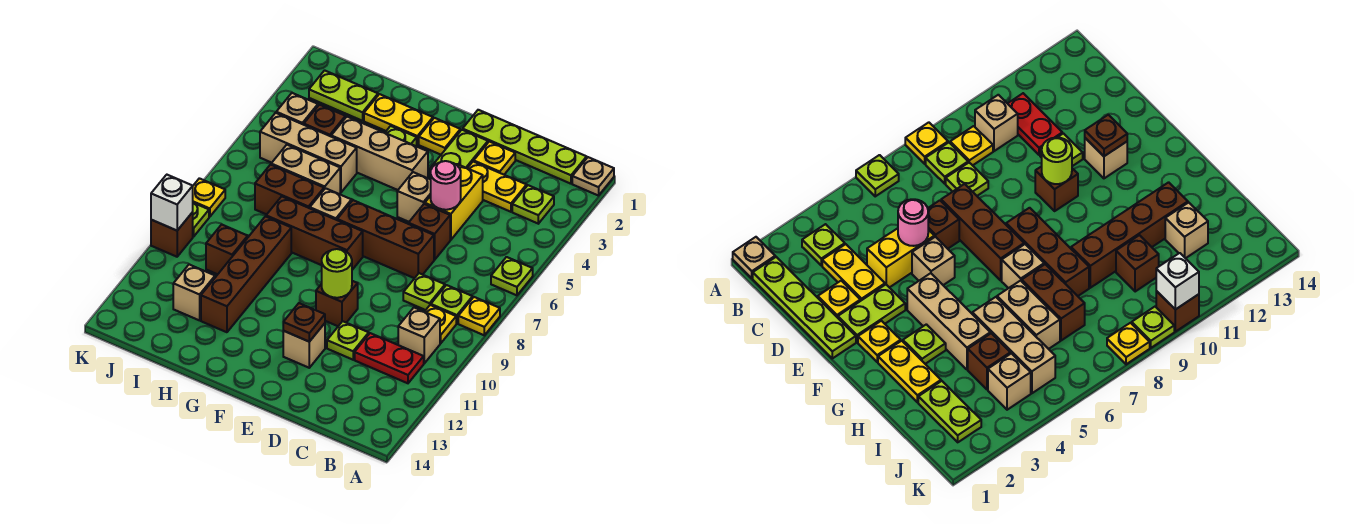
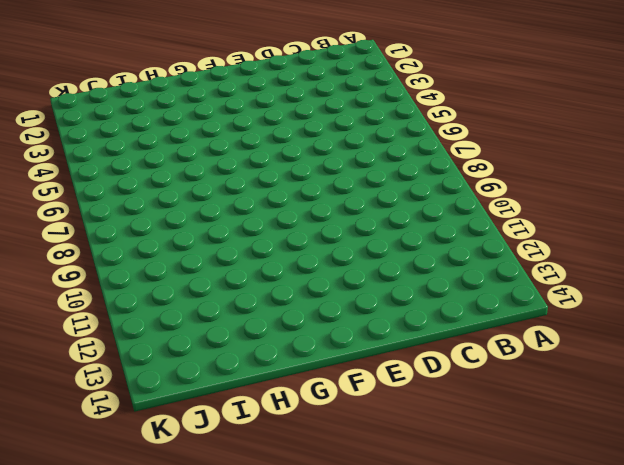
none -> tan plate A1 level 1
none -> lime plate A6 level 1
none -> yellow plate A8 level 1
none -> lime plate B1:E1 level 1

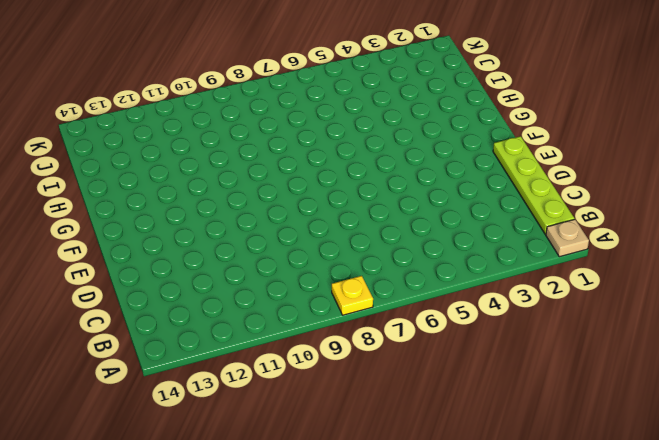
none -> lime plate A6 level 1
none -> lime plate B3 level 1
none -> lime plate B8 level 1
none -> yellow plate B9 level 1

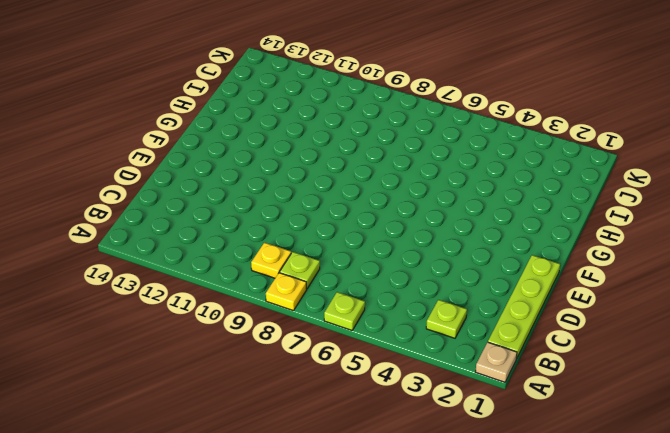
none -> tan brick B10 level 1
none -> red plate B11:C11 level 1
none -> yellow plate C3:D3 level 1
none -> lime plate C8 level 1

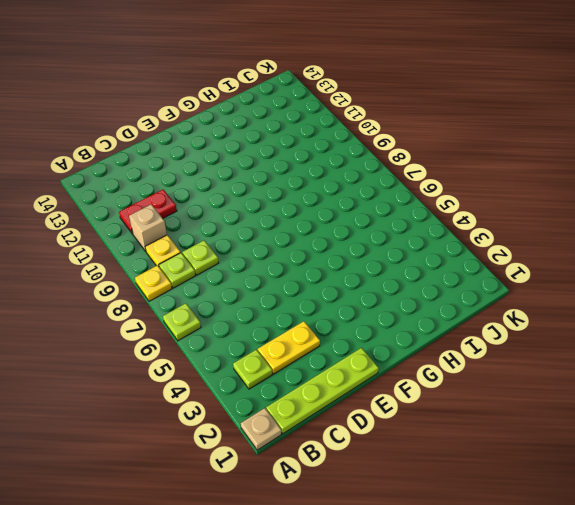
none -> yellow plate D2 level 1
none -> yellow brick D4:D5 level 1
none -> brown brick D6 level 1
none -> brown brick D7:F7 level 1

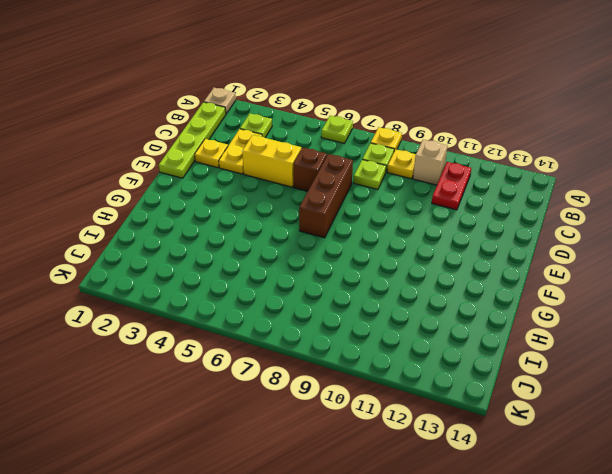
none -> lime plate D11 level 1
none -> lime plate E2:E3 level 1
none -> tan brick E5 level 1
none -> brown brick E10 level 1

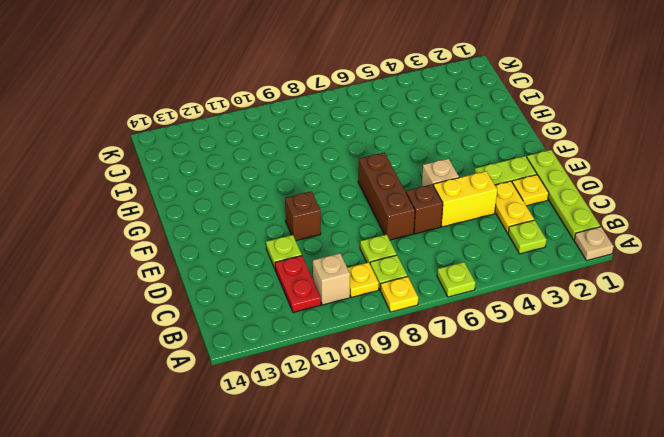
none -> tan brick E12 level 1
none -> yellow plate F2 level 1
none -> tan brick F4:H4 level 1
none -> brown brick F8:H8 level 1

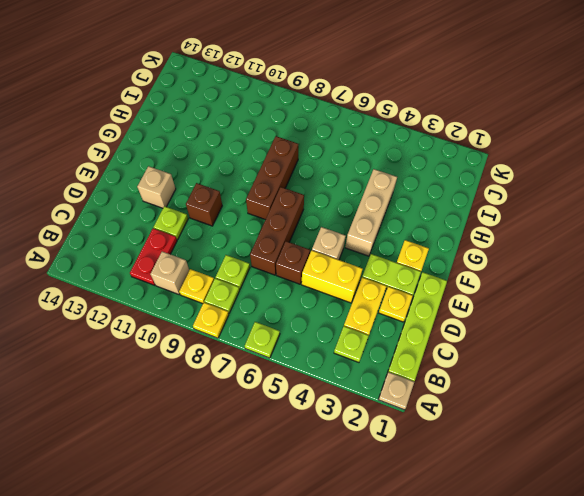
none -> yellow plate G2:H2 level 1
none -> lime plate G3 level 1
none -> tan brick G7 level 1
none -> tan brick H5:J5 level 1

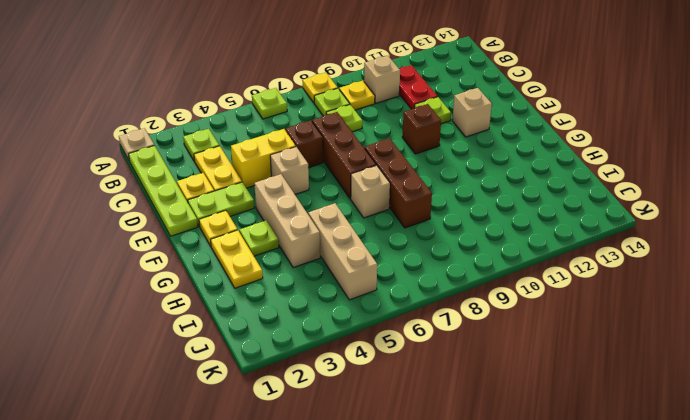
none -> tan brick H6:I6 level 1
none -> brown brick H7:I7 level 1
none -> brown brick H9:H12 level 1
none -> lime plate I2:J2 level 1

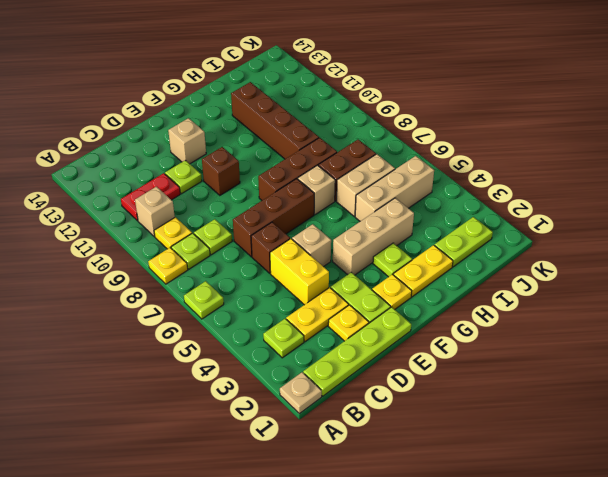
none -> brown brick I4 level 1
none -> brown brick I10 level 1
none -> tan brick I12 level 1
none -> tan brick J4 level 1

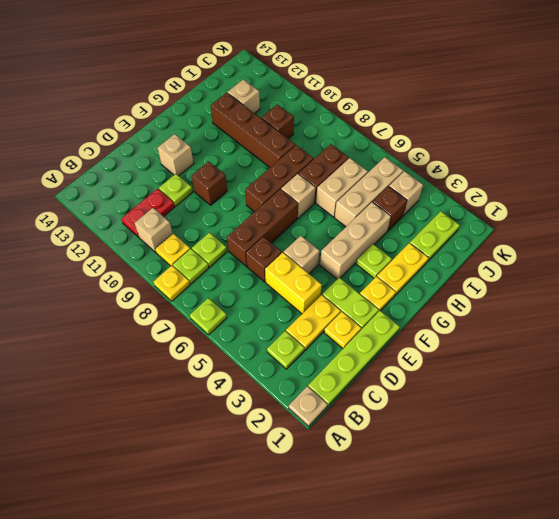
none -> yellow plate K8 level 1
none -> lime plate K9 level 1
none -> brown brick K10 level 1
none -> pink round brick D5 level 2

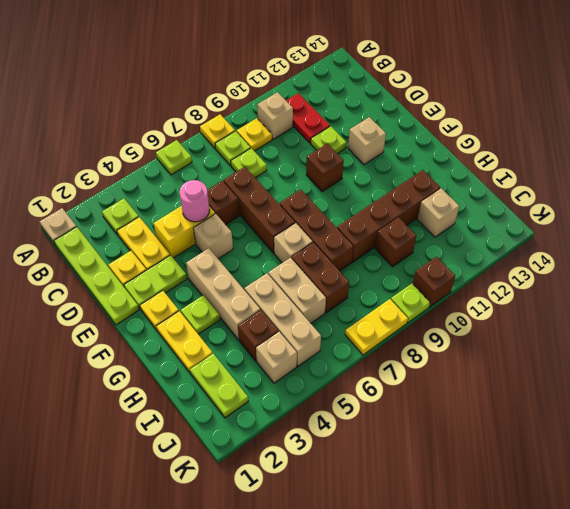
yellow plate K7:K8 level 1 -> yellow plate K8 level 1
none -> lime round brick E10 level 2
none -> brown plate E12 level 2
none -> white brick K10 level 2

